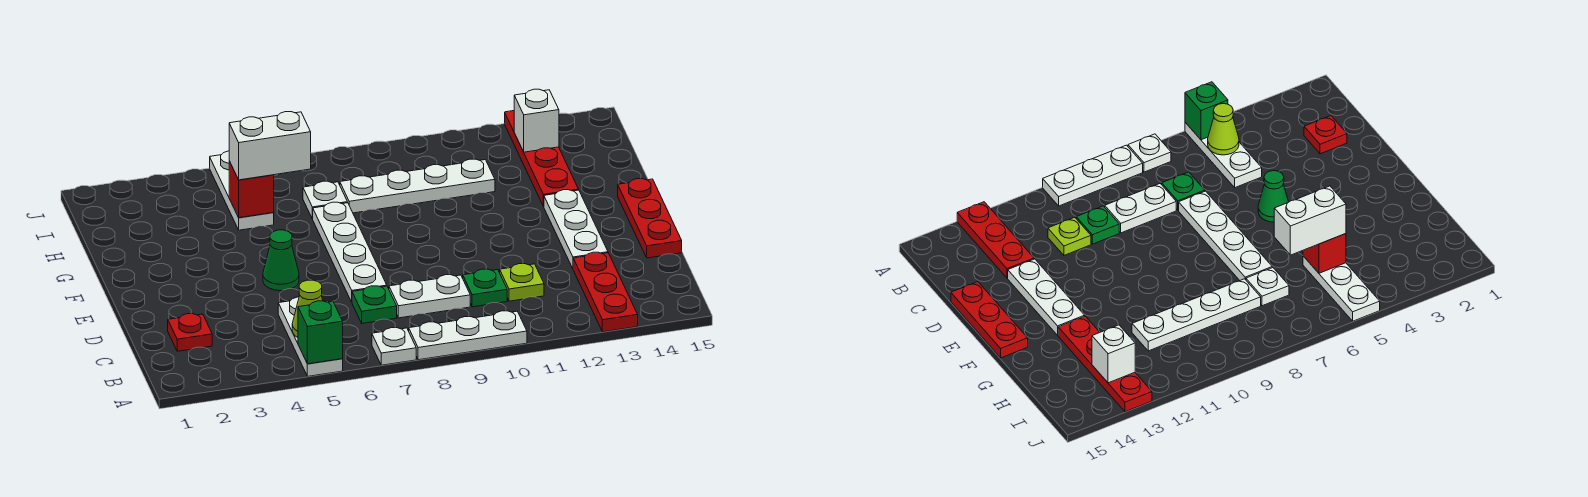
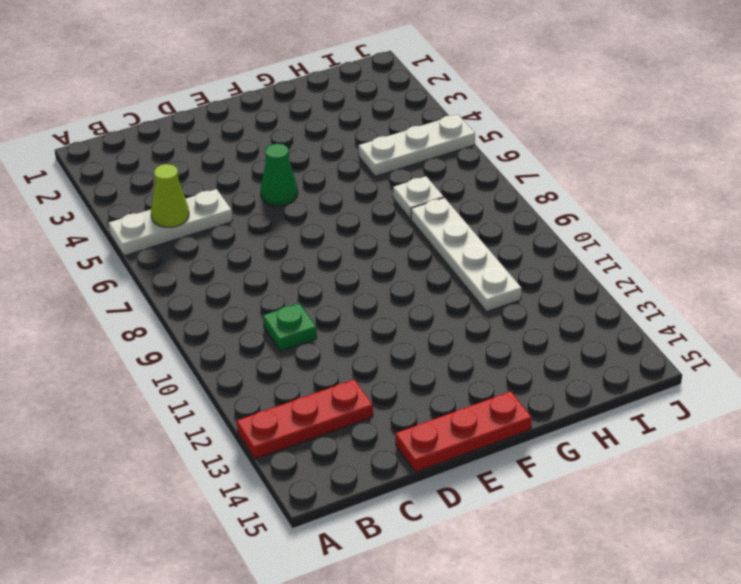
none -> white plate A7 level 1
none -> white plate A8:A10 level 1
none -> red plate C2 level 1

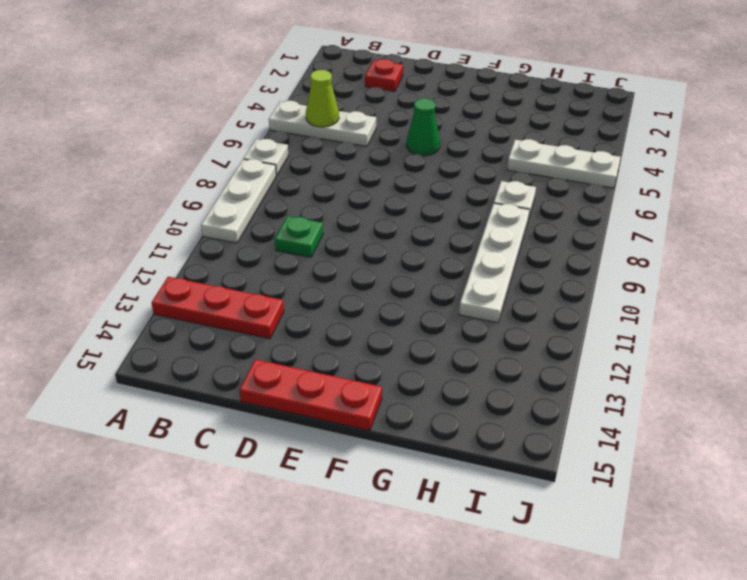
none -> green plate C7 level 1
none -> white plate C8:C9 level 1
none -> lime plate C11 level 1

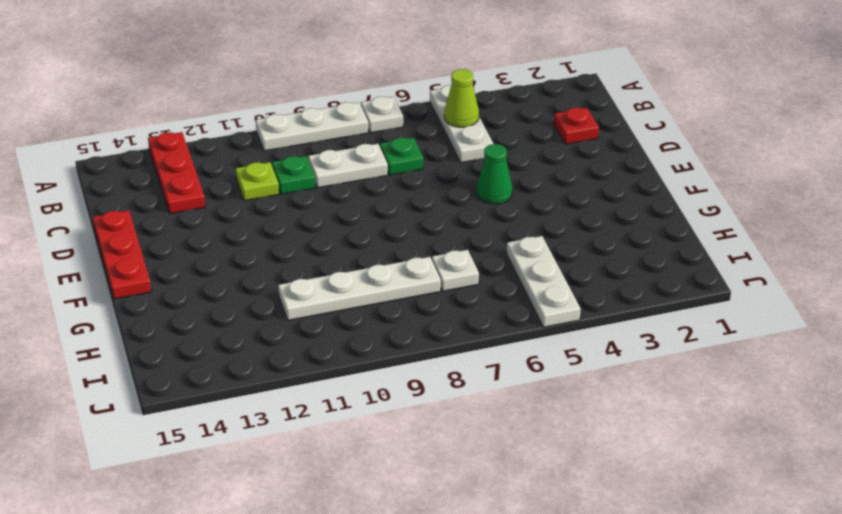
none -> white plate D7:G7 level 1
none -> white plate D13:F13 level 1
none -> red plate G13:J13 level 1

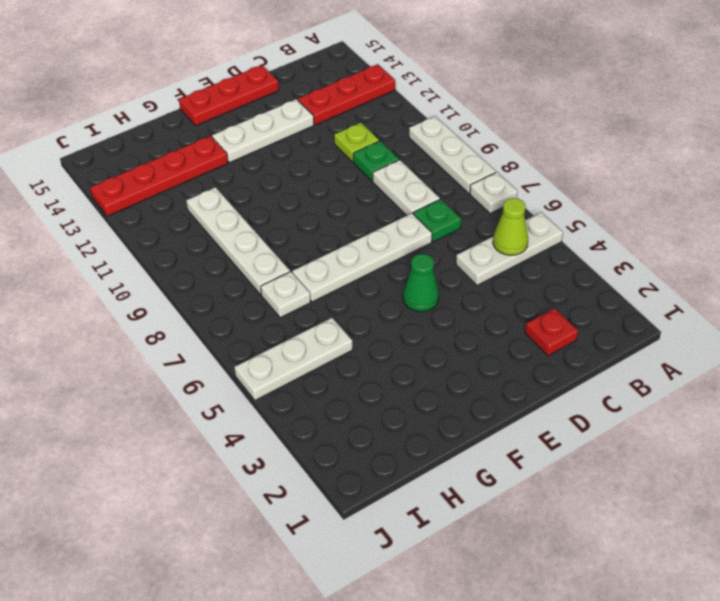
none -> green brick A5 level 2
none -> red brick H5 level 2
none -> white brick I13 level 2

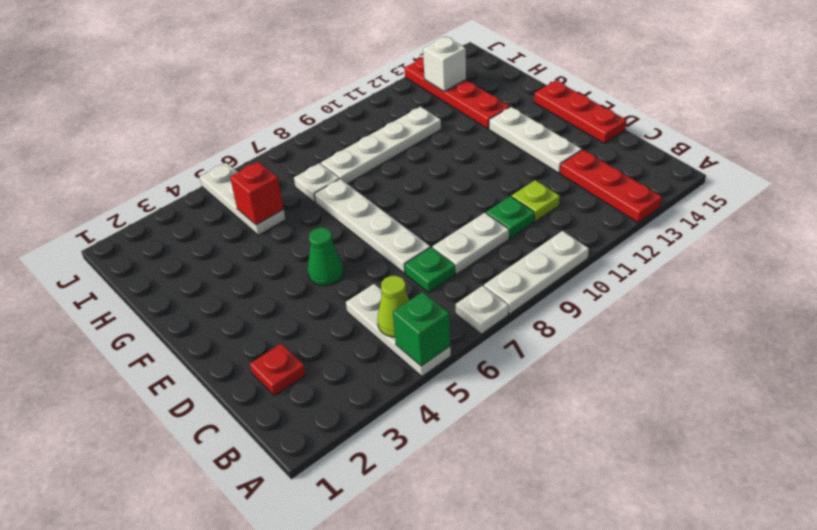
none -> white brick H5:H6 level 3

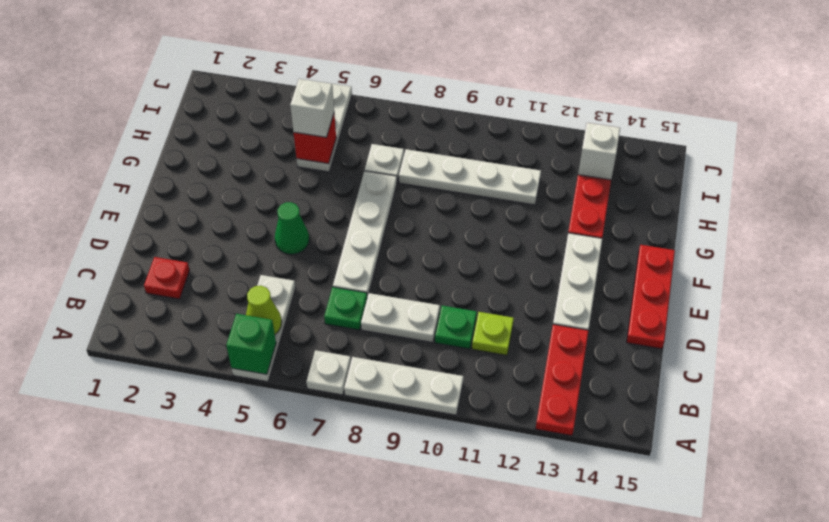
white brick H5 level 3 -> white brick H5:H6 level 3

